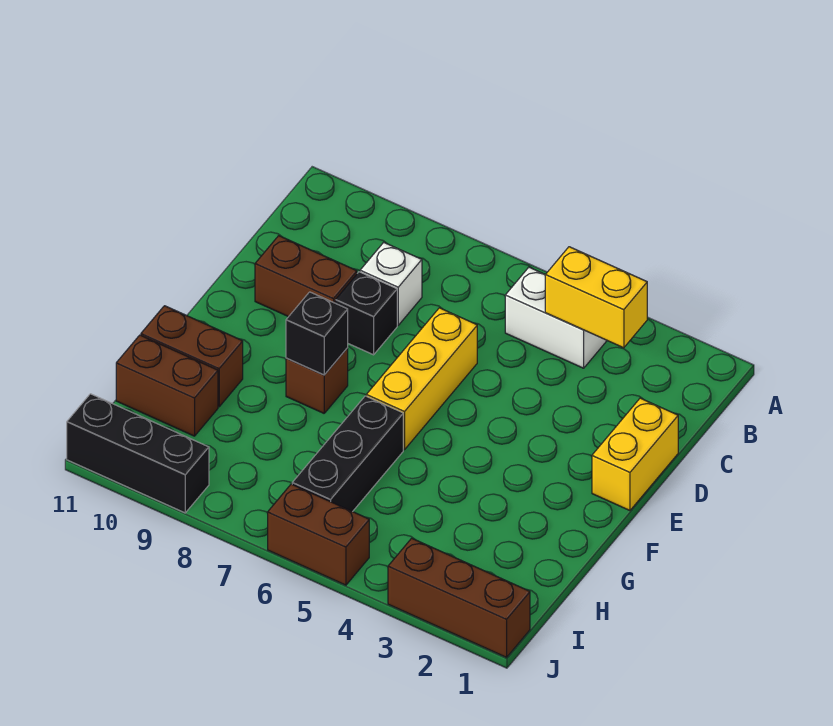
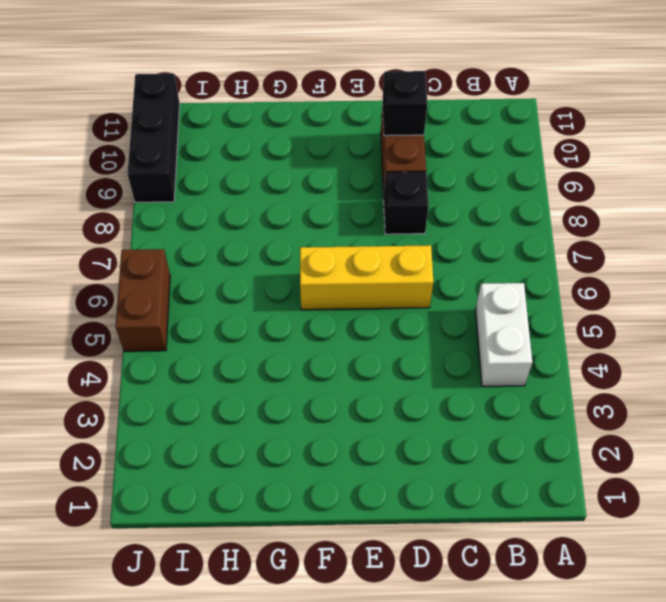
black brick D10 level 2 -> black brick F8 level 2
none -> white brick C8 level 1
none -> yellow brick D1:E1 level 1
none -> brown brick F8 level 1

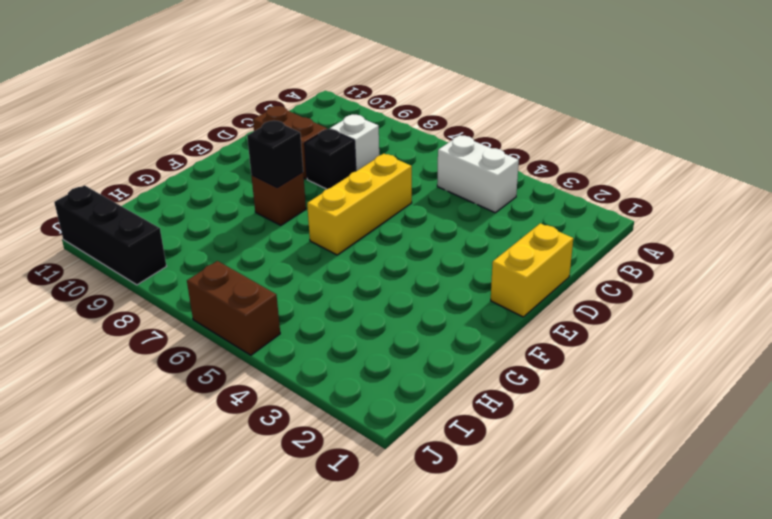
none -> black brick G6:I6 level 1
none -> brown brick G10:G11 level 1
none -> brown brick H10:H11 level 1

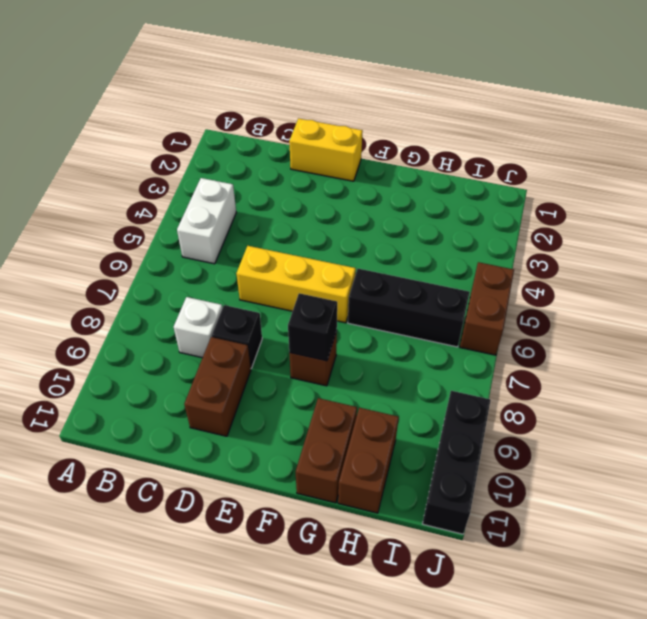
none -> brown brick J1:J3 level 1
none -> yellow brick B3:B4 level 2

